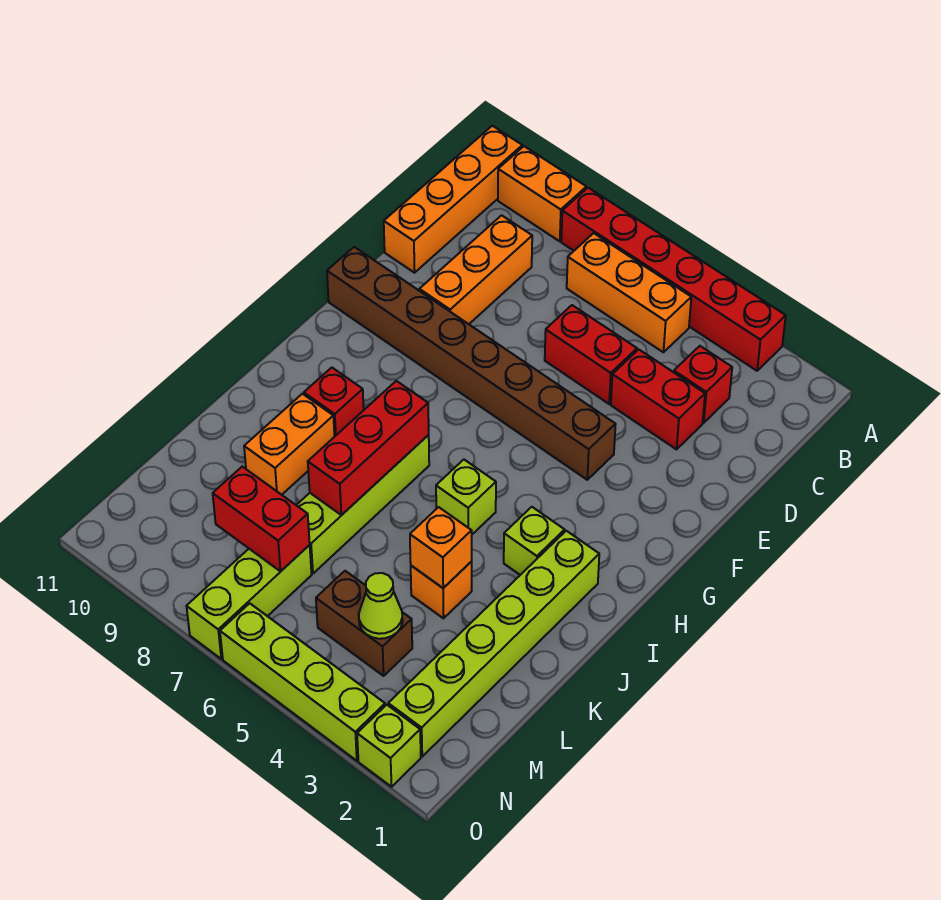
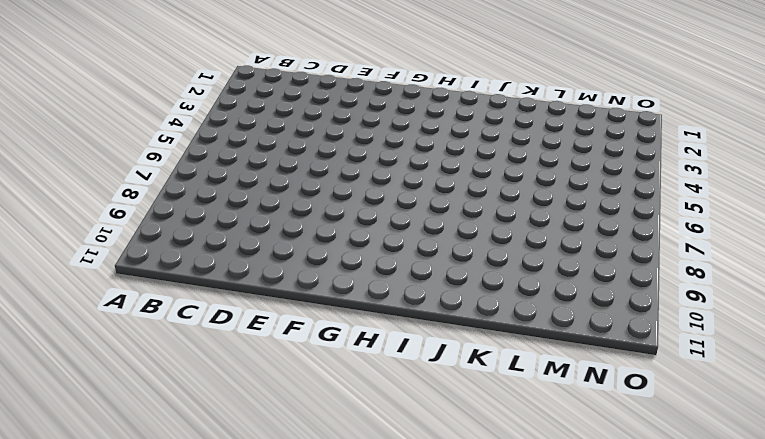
none -> red brick A3:A8 level 1
none -> orange brick A9:A10 level 1
none -> orange brick A11:D11 level 1

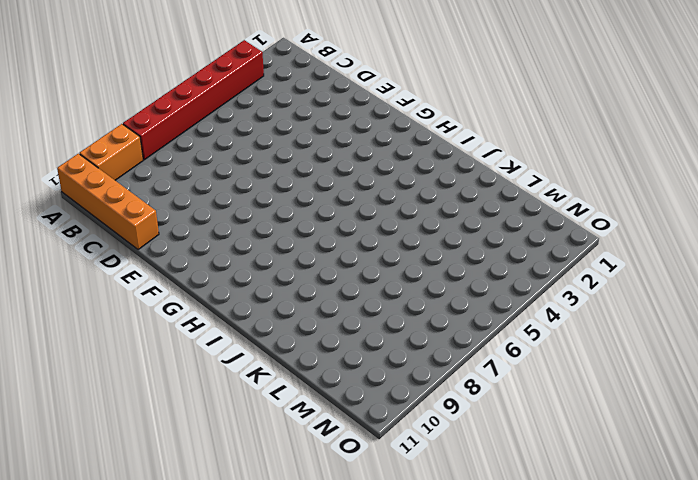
none -> orange brick B5:B7 level 1
none -> red brick C3 level 1
none -> orange brick C9:E9 level 1

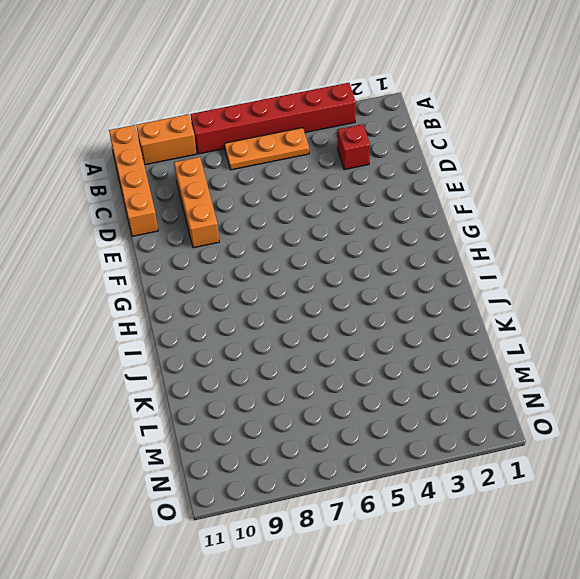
orange plate B5:B7 level 1 -> orange brick B5:B7 level 1
none -> red brick D3:D4 level 1
none -> red brick D5:D6 level 1
none -> brown brick F4:F11 level 1

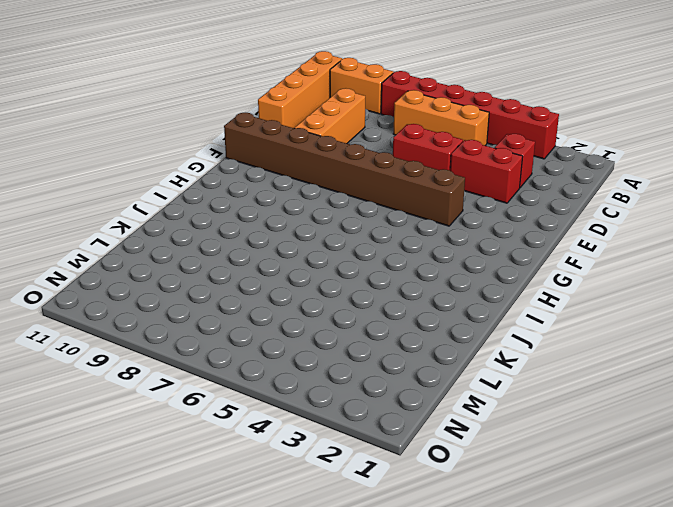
none -> lime brick I2:N2 level 1
none -> lime brick I3 level 1
none -> lime brick I5 level 1

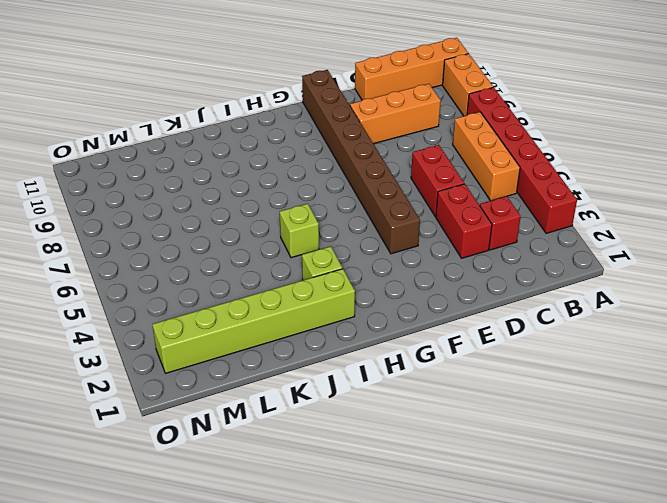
none -> lime brick I7:L7 level 1
none -> red brick I9 level 1
none -> orange brick J9:K9 level 1

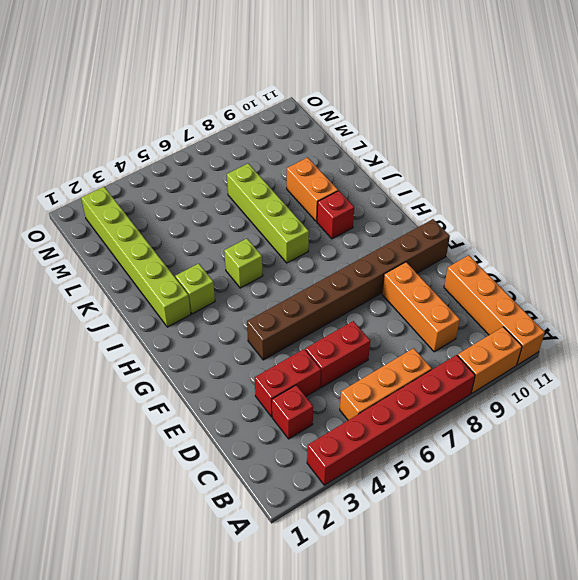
none -> orange brick K4 level 1
none -> brown brick M4:M5 level 1
none -> lime brick M7:O7 level 1

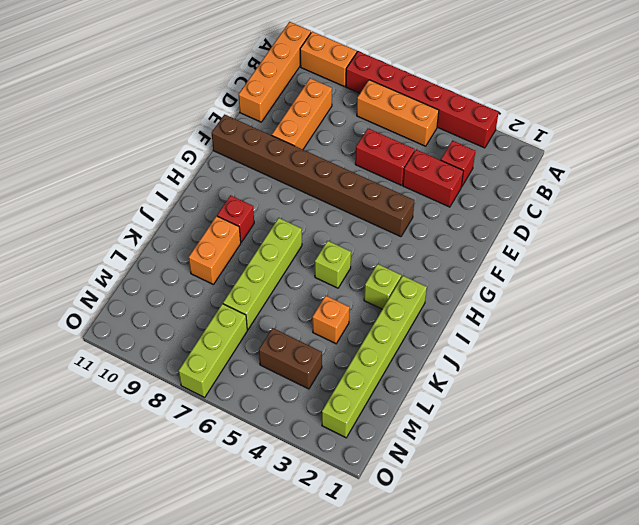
none -> lime brick O2 level 1
none -> lime brick O3:O6 level 1
none -> red brick I7:K7 level 2

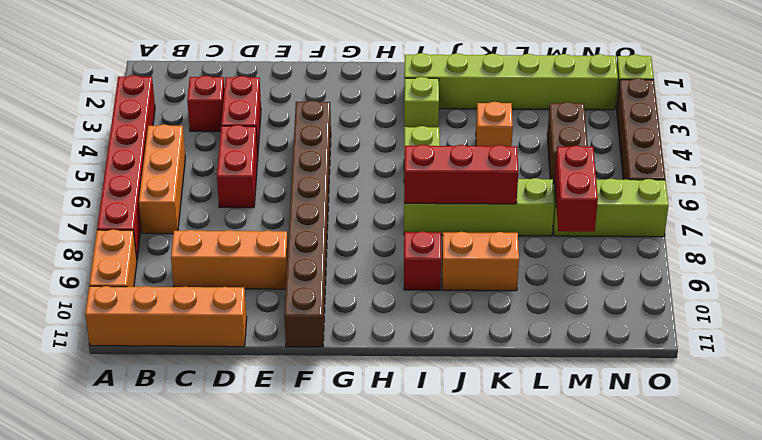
brown brick O3:O6 level 1 -> lime brick O3:O6 level 1
none -> orange brick K4 level 2
none -> lime cone M4 level 2

